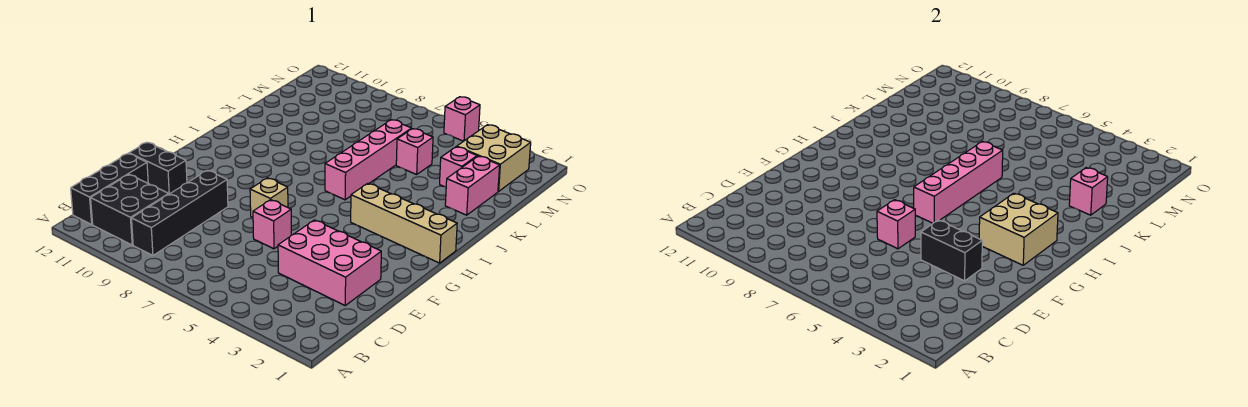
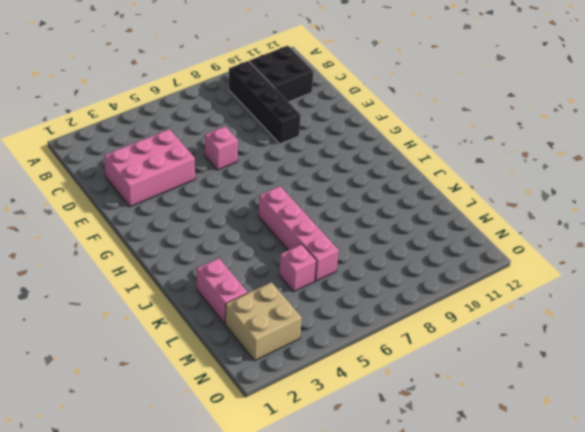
none -> black brick B12:D12 level 1
none -> black brick E11:E12 level 1
none -> tan brick F7 level 1

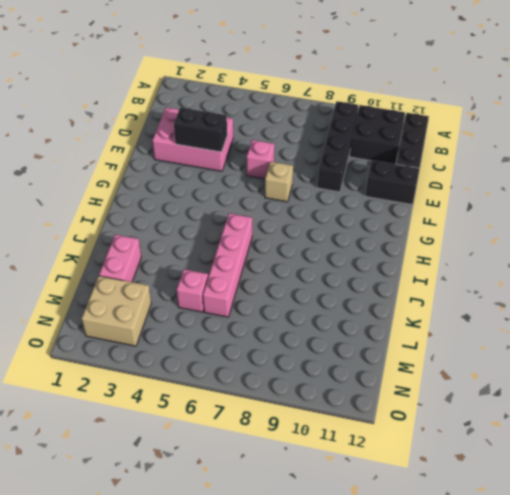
none -> tan brick H1:H4 level 1
none -> pink brick L3 level 1
none -> pink brick O5 level 1

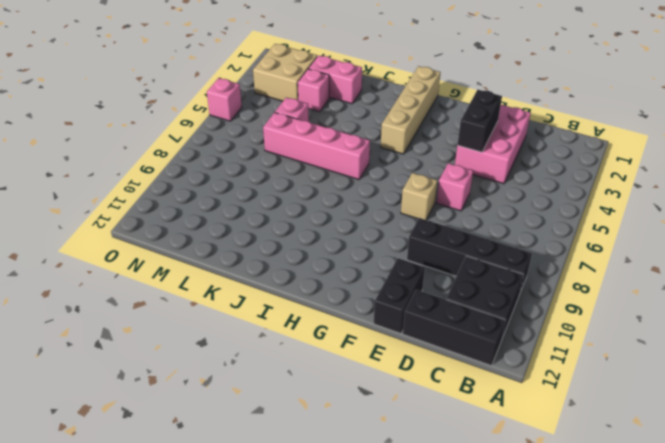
none -> pink brick E6 level 2
none -> tan brick G2:H3 level 2
none -> pink brick G6:J6 level 2

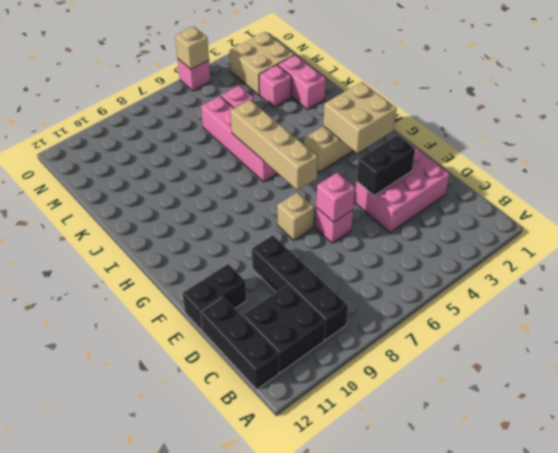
tan brick G6:J6 level 2 -> pink brick G6:J6 level 2
tan brick O5 level 2 -> none
none -> pink brick K2 level 2

